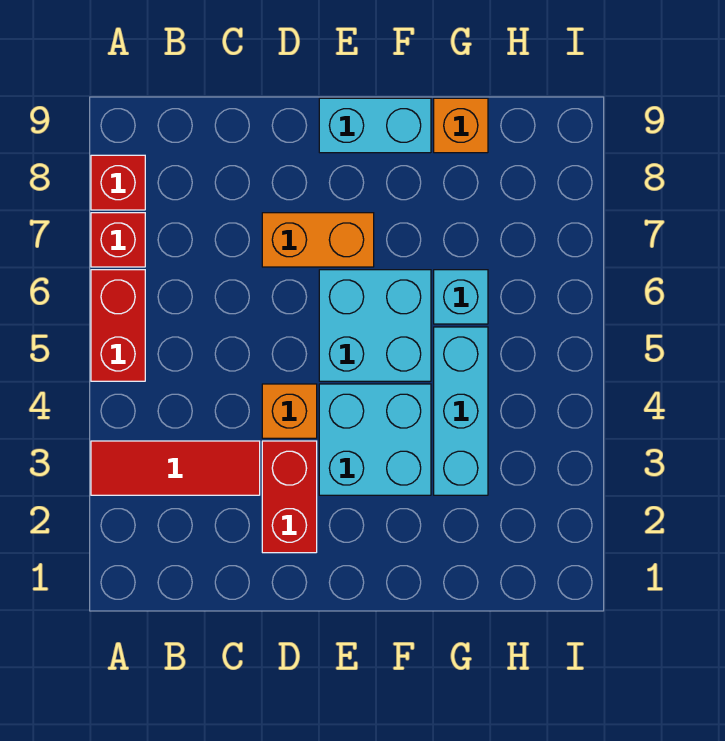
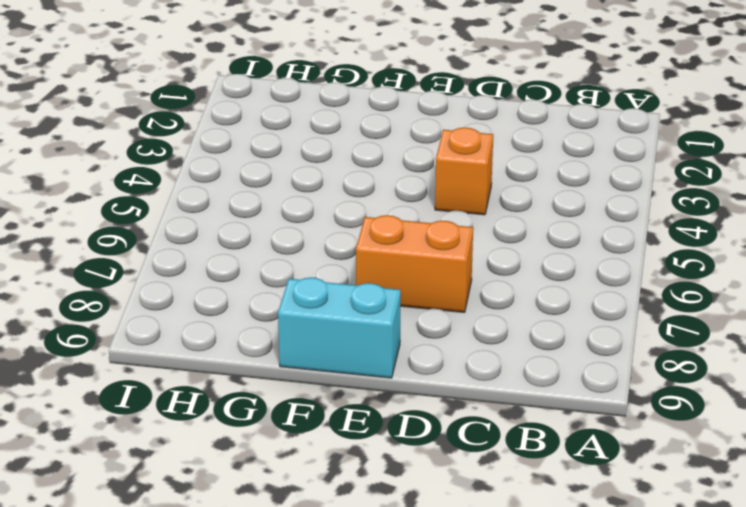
none -> red tile A3:C3 level 1
none -> red brick A5:A6 level 1
none -> red brick A7 level 1

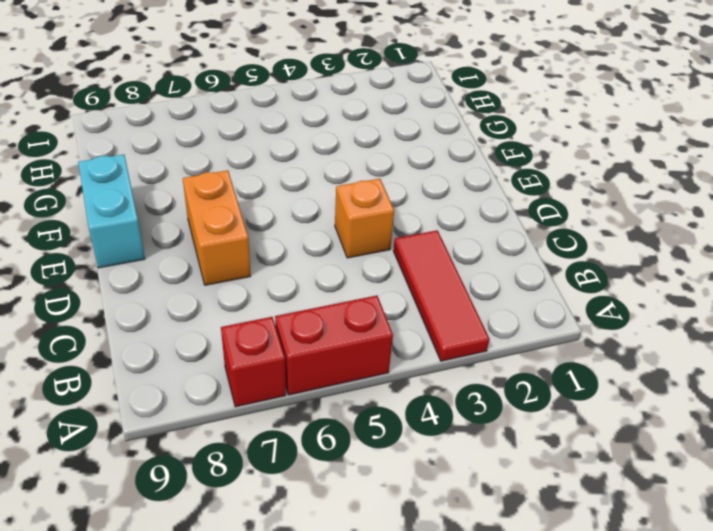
none -> red brick A8 level 1
none -> red brick D2:D3 level 1
none -> cyan brick E3:F4 level 1

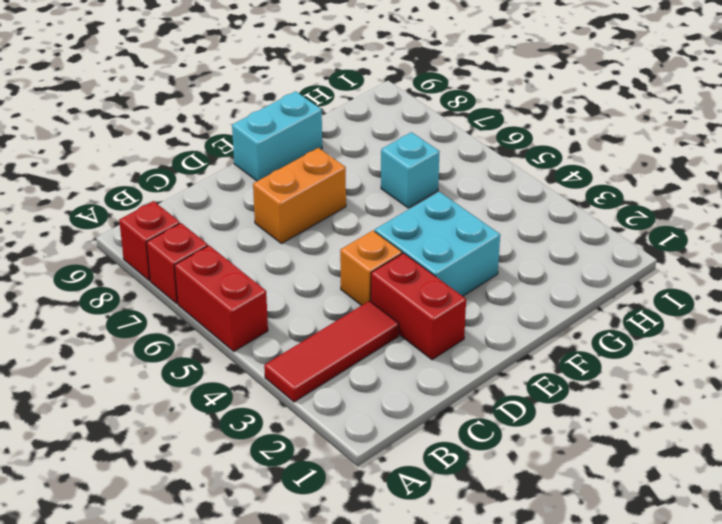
none -> cyan brick E5:F6 level 1
none -> cyan brick G3:G5 level 1
none -> orange brick G9 level 1

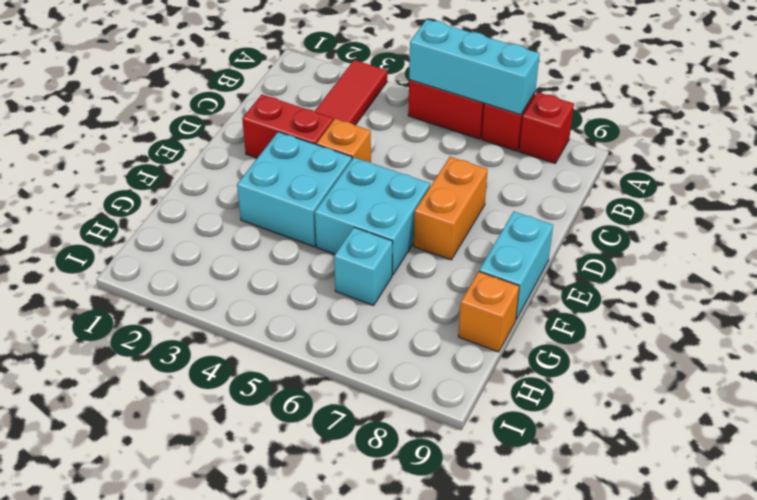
cyan brick A5:A7 level 2 -> cyan brick G3:G5 level 1

